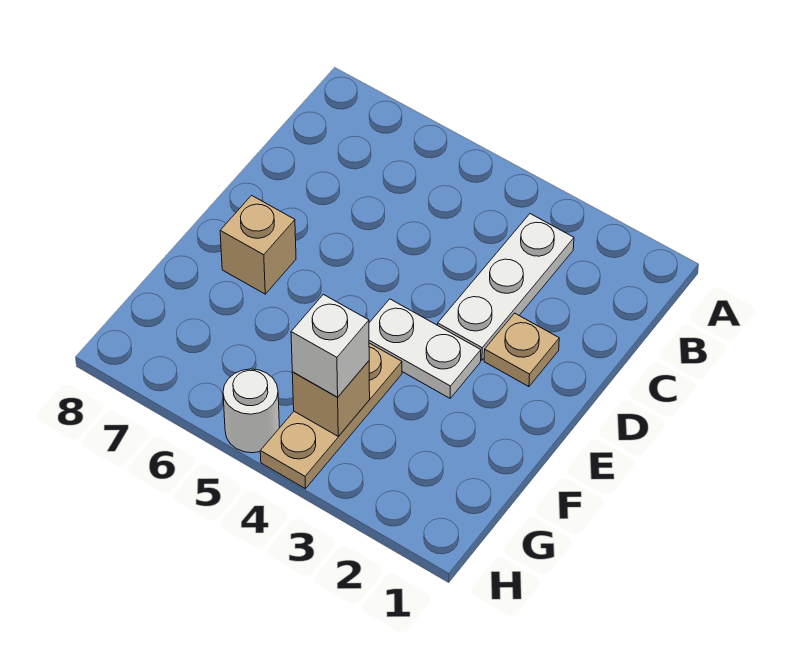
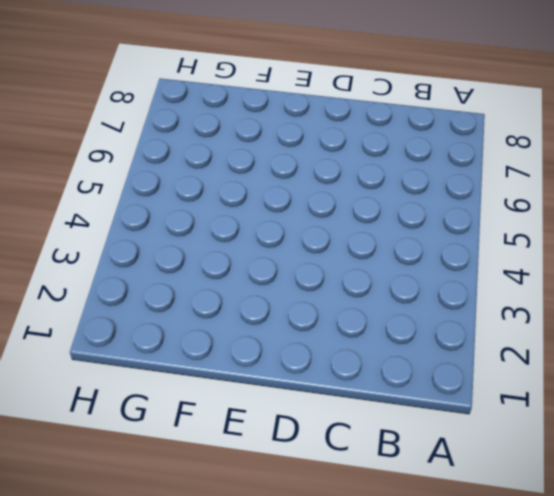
none -> white plate B3:D3 level 1
none -> tan plate D2 level 1

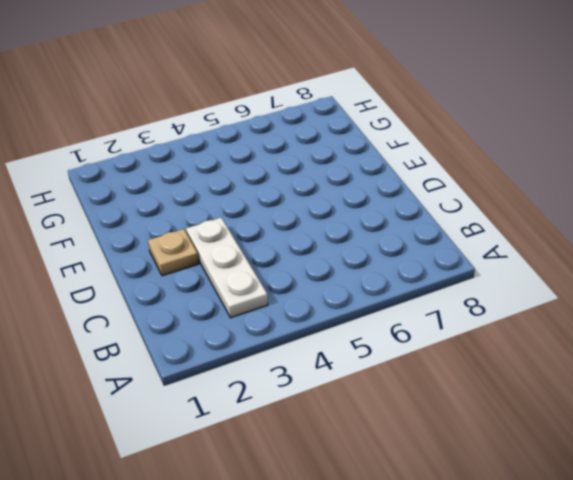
none -> white plate E3:E4 level 1
none -> tan brick E7 level 1

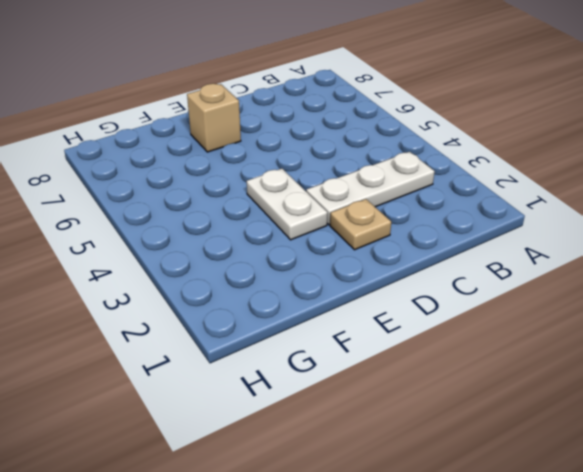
none -> tan plate F4:H4 level 1
none -> white round brick H5 level 1

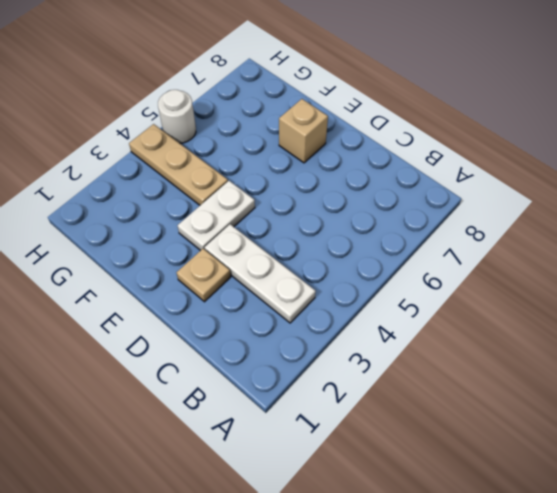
none -> tan brick G4 level 2
none -> white brick G4 level 3

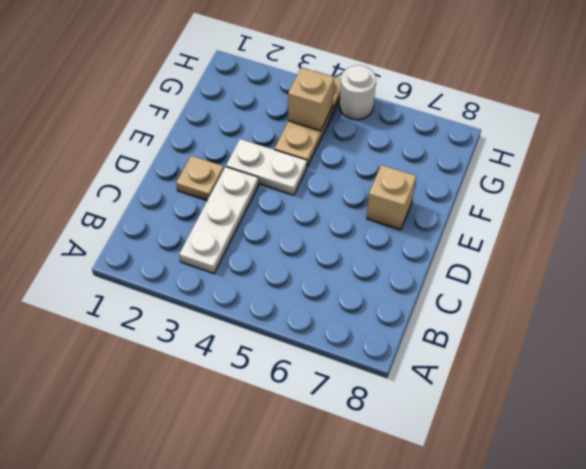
none -> white brick G4 level 3

